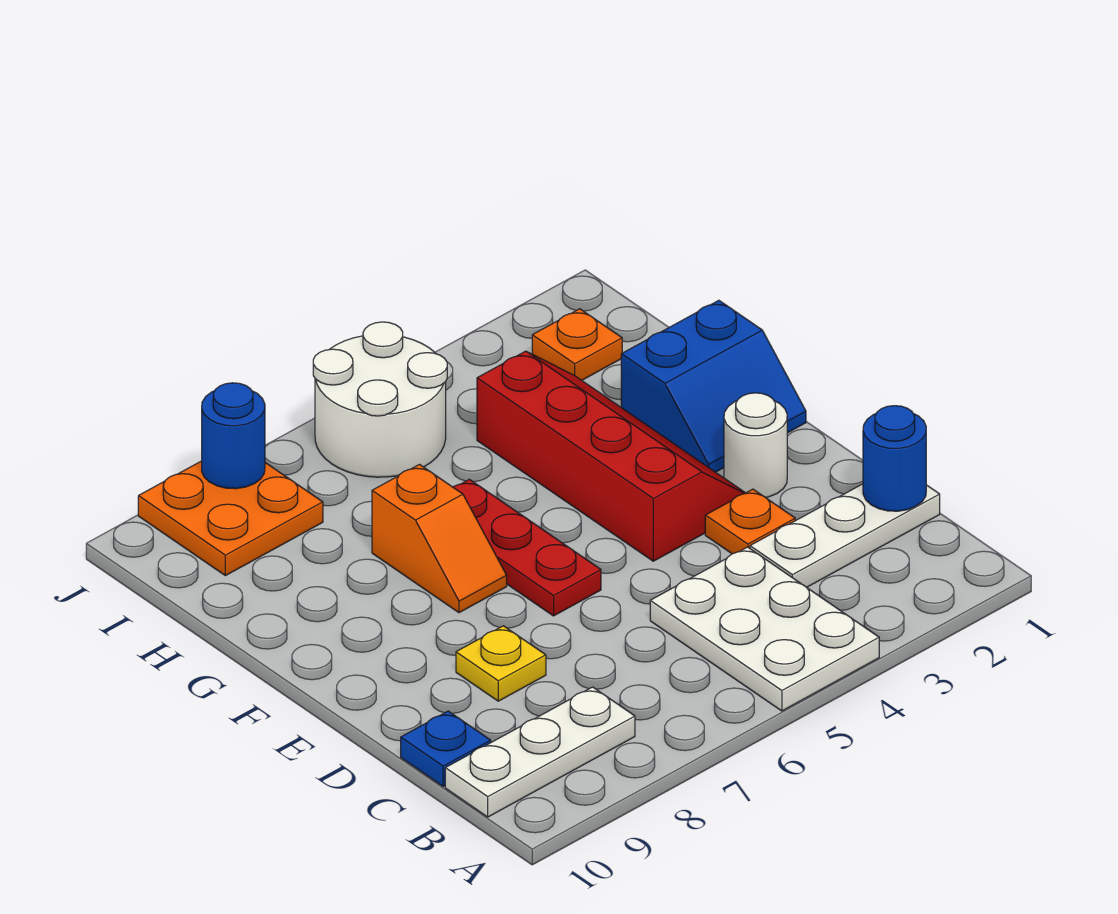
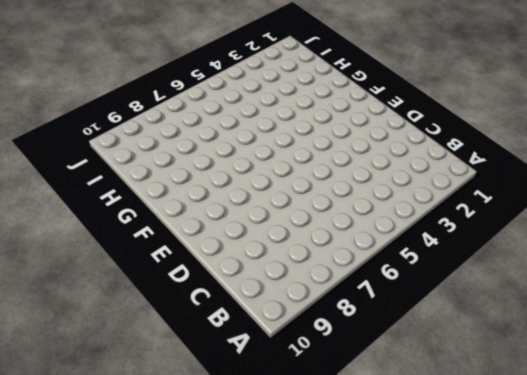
none -> white plate A4:C5 level 1
none -> white plate B8:B10 level 1
none -> white plate C1:C3 level 1

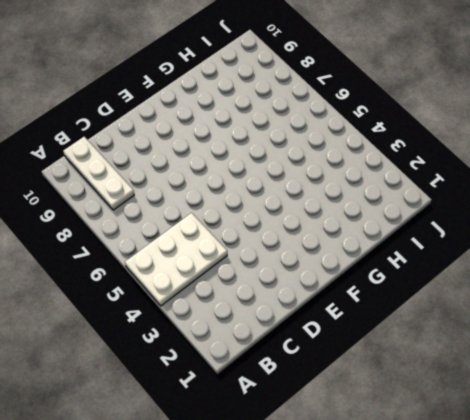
none -> white plate C1:C3 level 1
none -> blue plate C10 level 1
none -> orange plate D3 level 1

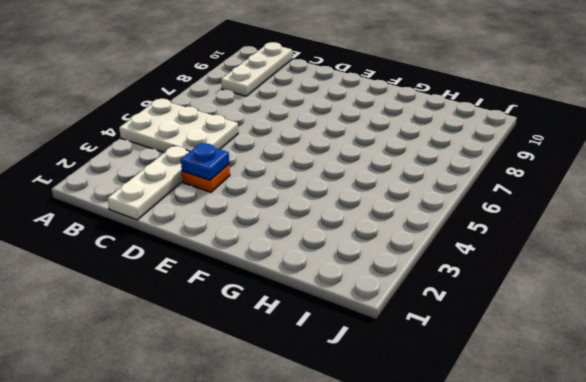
blue plate D3 level 2 -> blue plate C10 level 1
none -> yellow plate D8 level 1
none -> white round brick E2 level 1
none -> red slope E3:H4 level 1 top 4

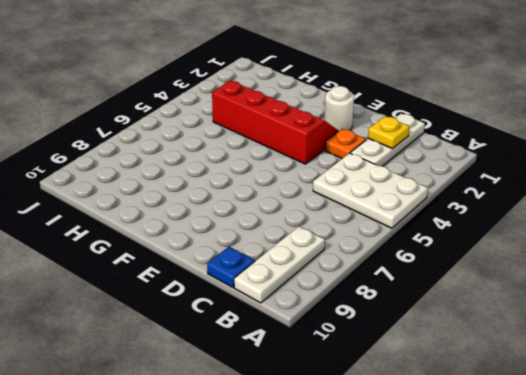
yellow plate C2 level 2 -> yellow plate D8 level 1
none -> red plate E6:G6 level 1
none -> blue slope F1:G2 level 1 top G
none -> orange slope F7:G7 level 1 top G

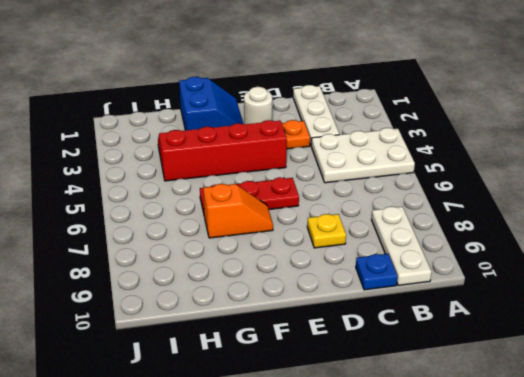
none -> orange plate I2 level 1
none -> white round brick I5:J6 level 1
none -> orange plate I8:J9 level 1

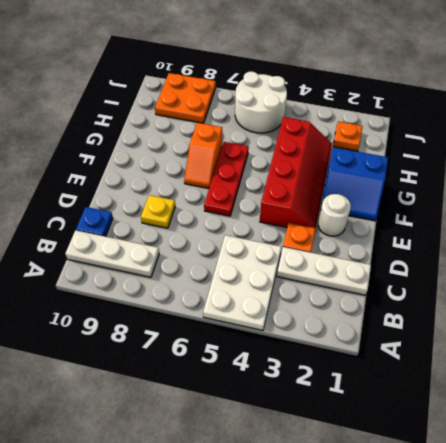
none -> blue round brick C1 level 2
none -> blue round brick J8 level 2

